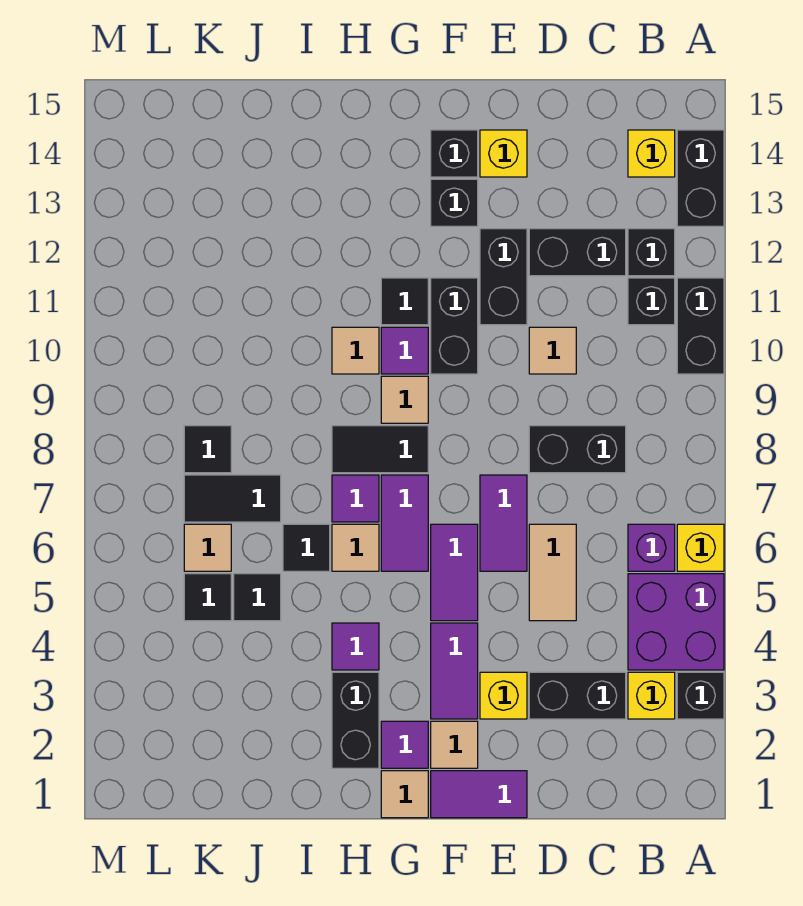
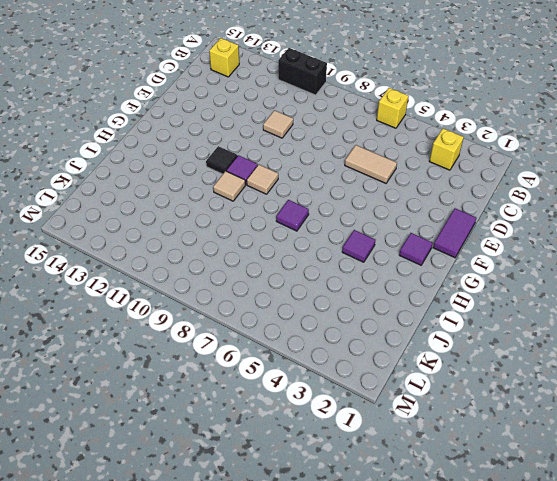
none -> black brick A3 level 1
none -> purple brick A4:B5 level 1
none -> black brick A13:A14 level 1
none -> purple brick B6 level 1

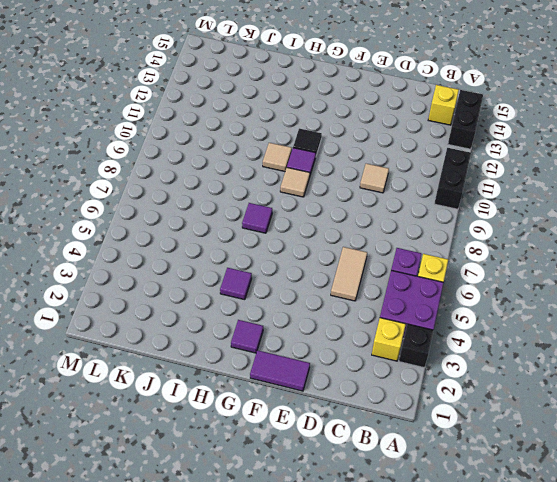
none -> black brick B11 level 1
none -> black brick B12 level 1
none -> black brick C3:D3 level 1
none -> black brick C8:D8 level 1

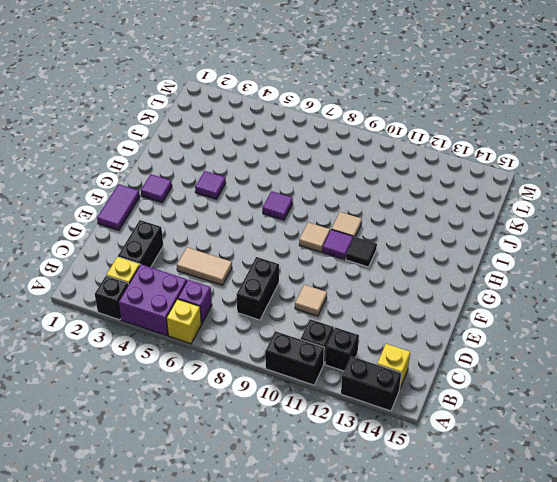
none -> black brick C12:D12 level 1
none -> yellow brick E3 level 1
none -> purple tile E6:E7 level 1
none -> black brick E11:E12 level 1

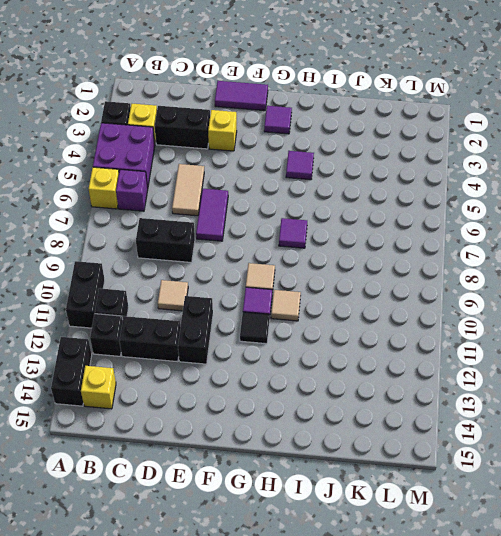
none -> yellow brick E14 level 1
none -> tan tile F2 level 1
none -> purple tile F3:F4 level 1
none -> purple tile F5:F6 level 1

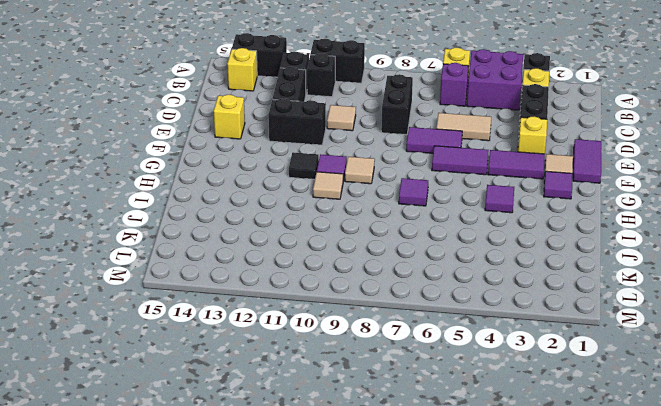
none -> black brick F10:F11 level 1
none -> black brick F13 level 1
none -> black brick F14 level 1
none -> tan tile G1 level 1

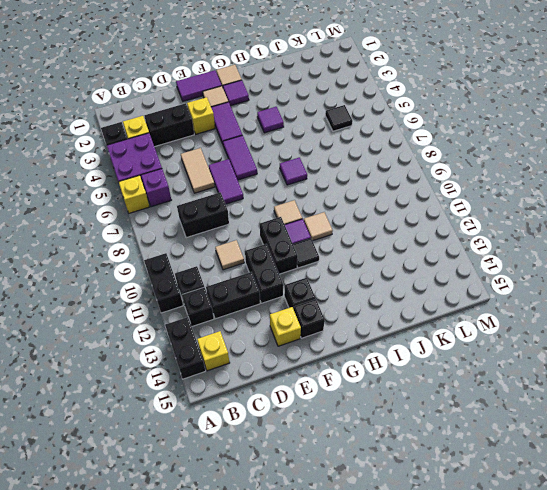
none -> purple tile G6:G7 level 1
none -> black tile G8:H8 level 1
none -> black brick H2:H3 level 1
none -> tan tile H6 level 1

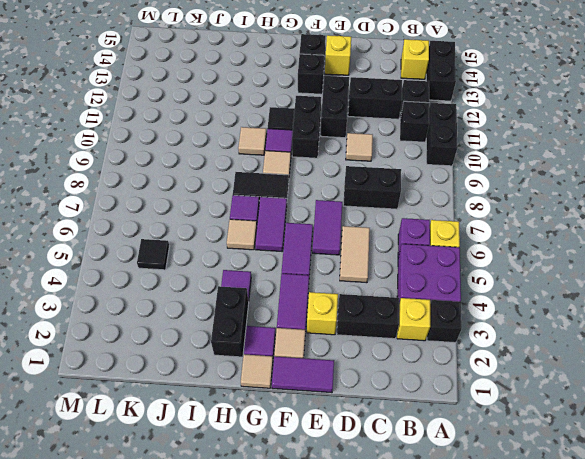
none -> black tile I6 level 1
none -> black tile J5 level 1
none -> black tile J7:K7 level 1
none -> tan tile K6 level 1

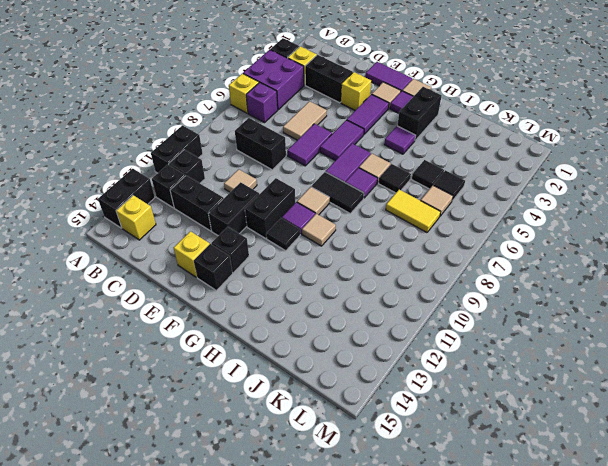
yellow tile J7:K7 level 1 -> black tile J7:K7 level 1
none -> black tile K8 level 1

